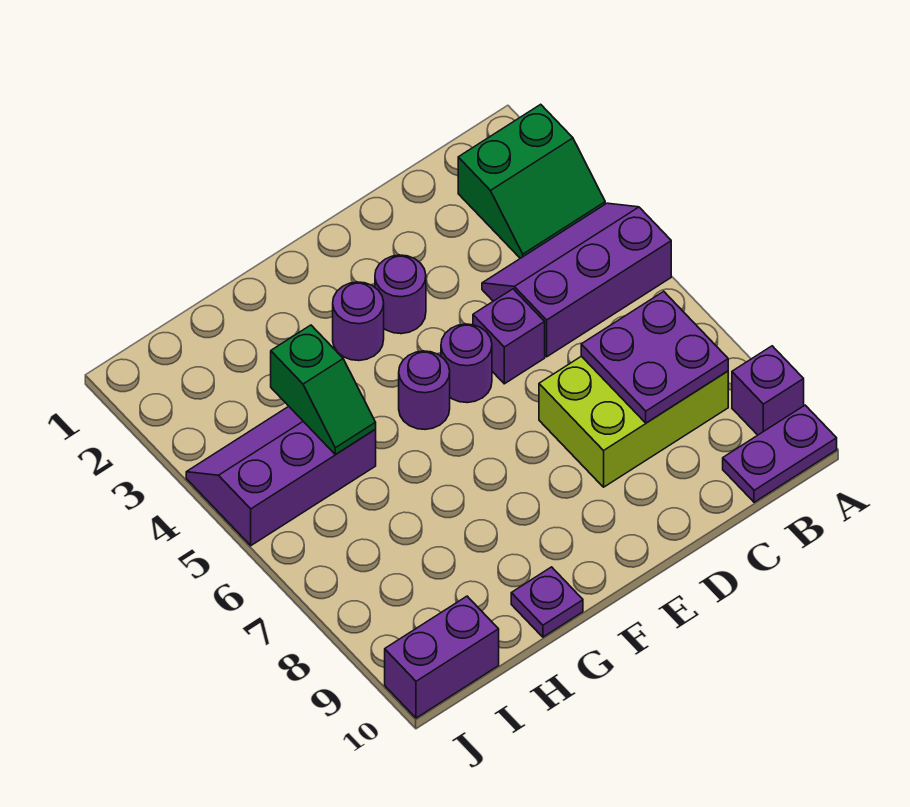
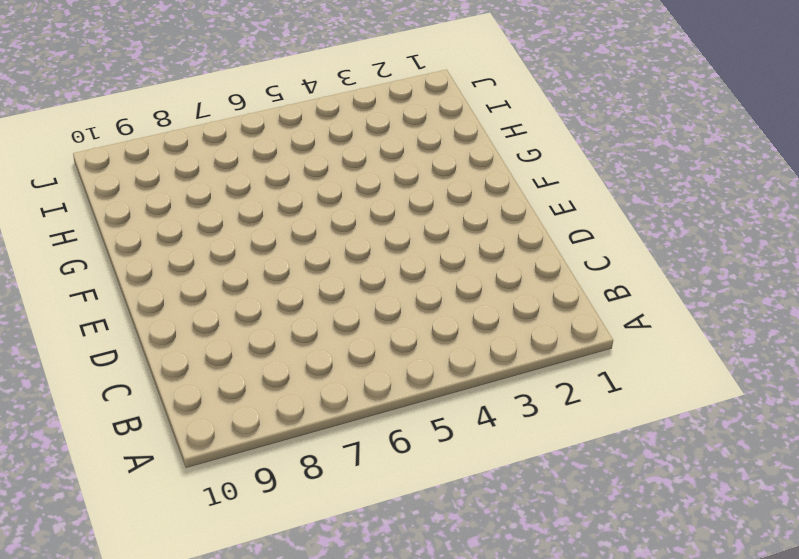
none -> green slope A2:B3 level 1 top 2
none -> purple slope A4:C5 level 1 top 5
none -> purple brick A9 level 1

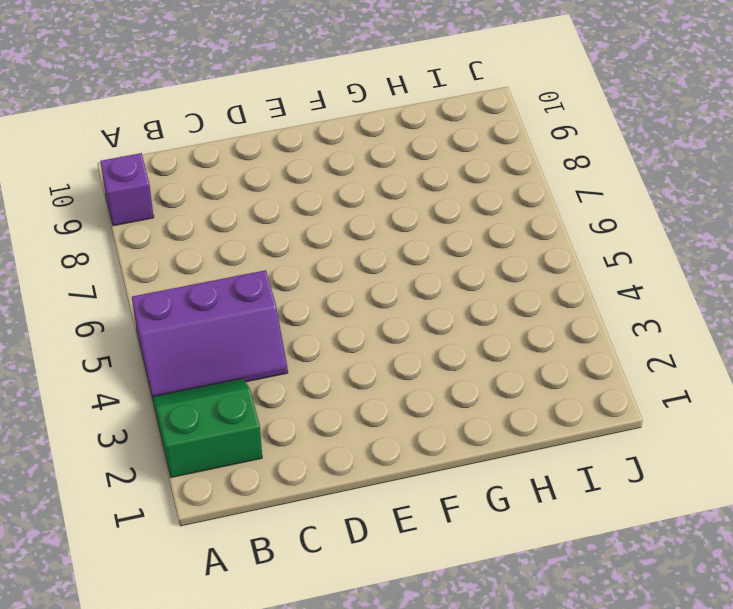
none -> purple plate A10:B10 level 1
none -> lime brick B7:D8 level 1
none -> purple brick D5 level 1

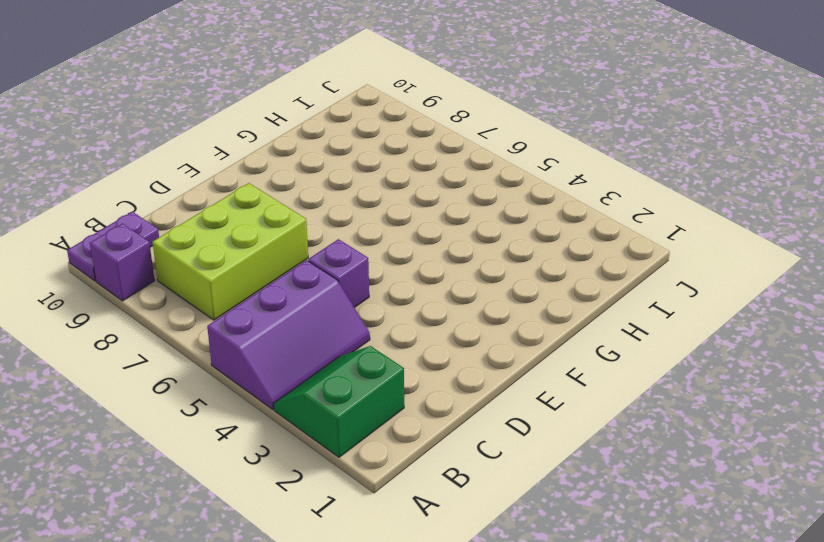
none -> purple round brick E3 level 1
none -> purple round brick E5 level 1
none -> purple round brick F3 level 1

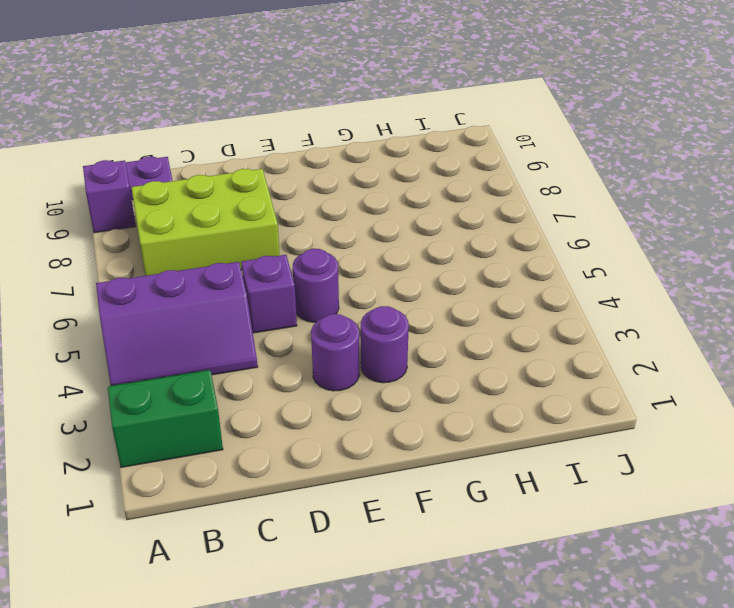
none -> purple round brick F5 level 1
none -> purple plate G10 level 1
none -> purple slope H4:J5 level 1 top 5

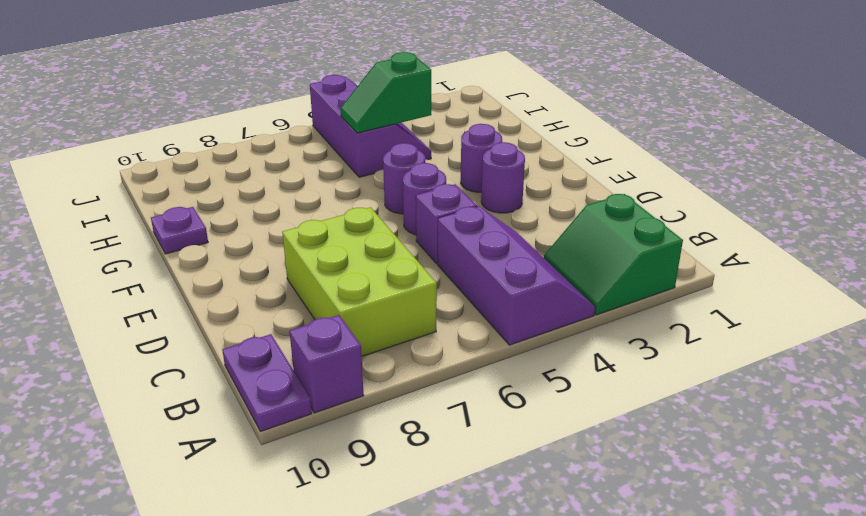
none -> purple brick I10:J10 level 1
none -> purple plate B7:C8 level 2

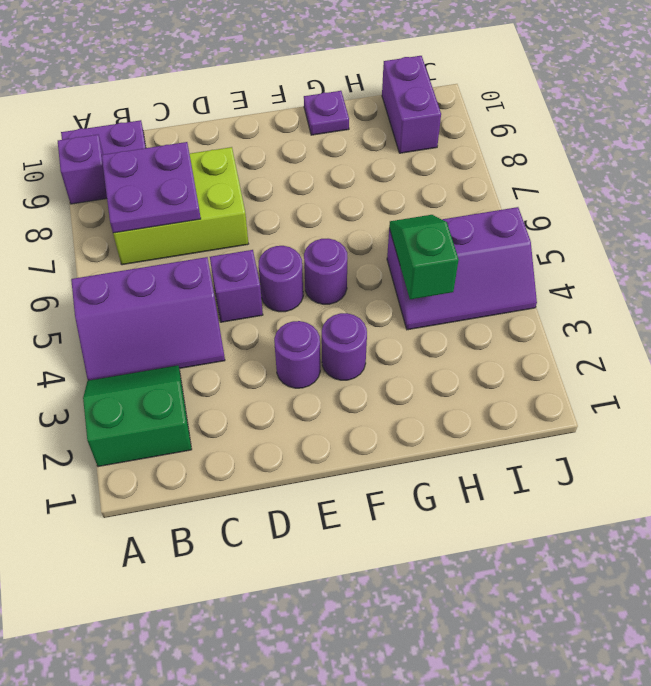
purple brick I9:I10 level 1 -> purple brick I10:J10 level 1

